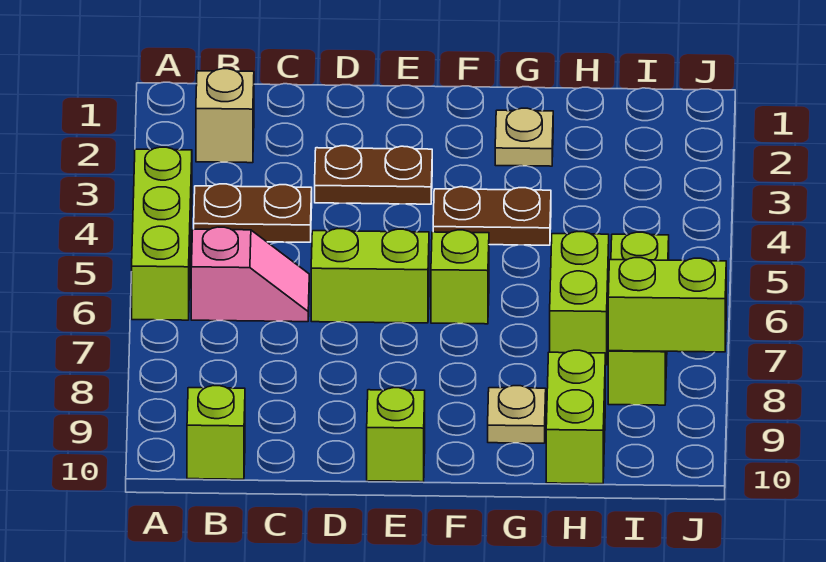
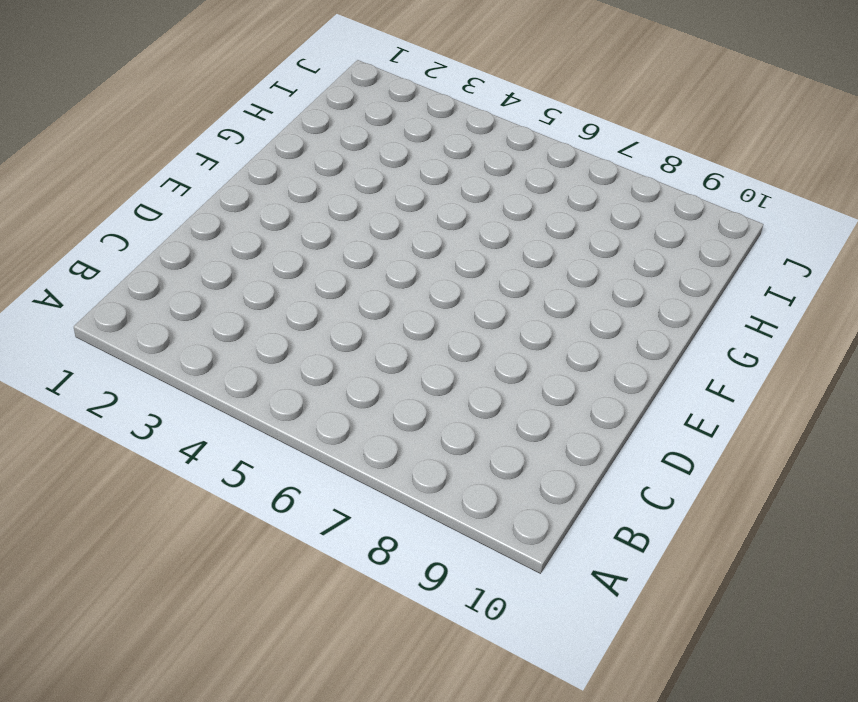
none -> lime brick A4:A6 level 1
none -> tan brick B2 level 1
none -> brown plate B4:C4 level 1

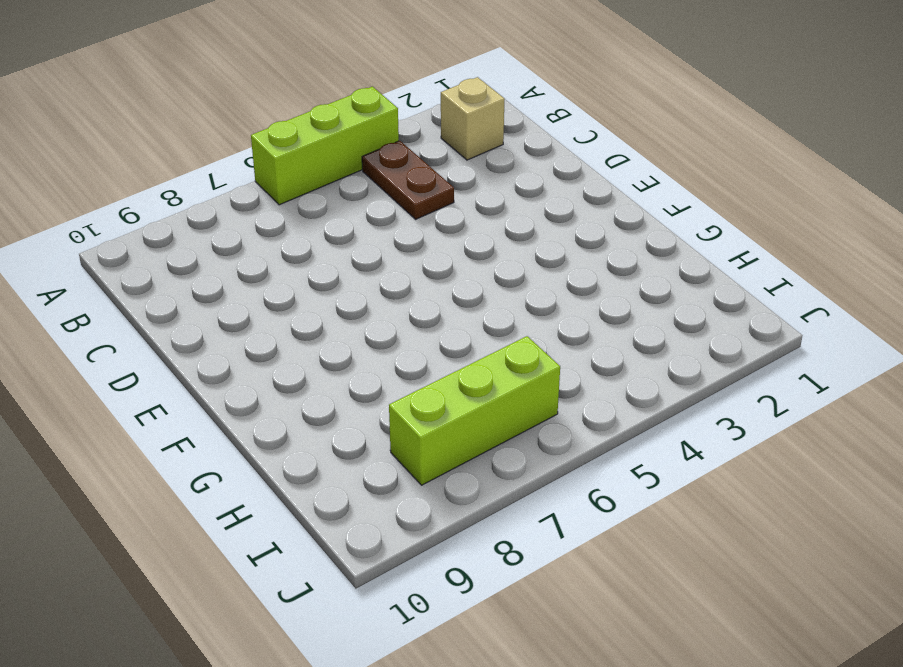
none -> pink slope B6:C6 level 1 top B
none -> lime brick B10 level 1
none -> brown plate D3:E3 level 1

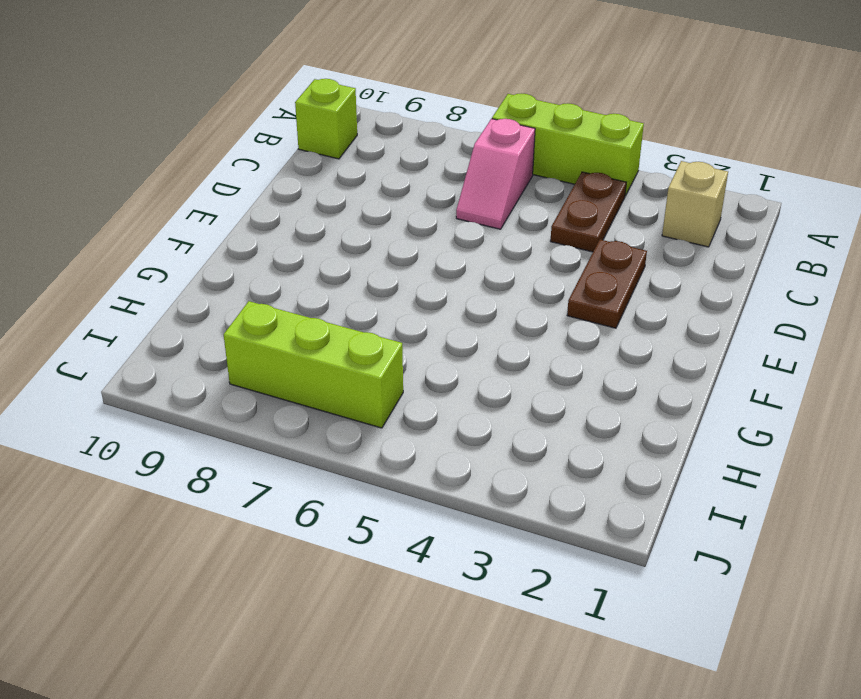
none -> lime brick D6:E6 level 1
none -> lime brick E10 level 1
none -> brown plate F4:G4 level 1

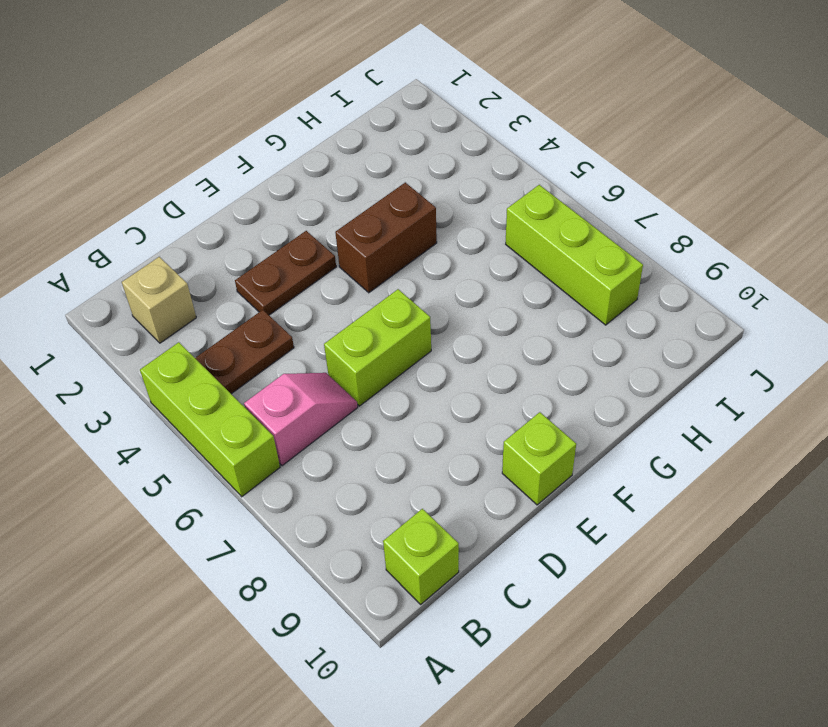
brown brick F4:G4 level 1 -> brown plate F4:G4 level 1
none -> lime brick F6 level 1
none -> tan plate G2 level 1
none -> tan plate G9 level 1

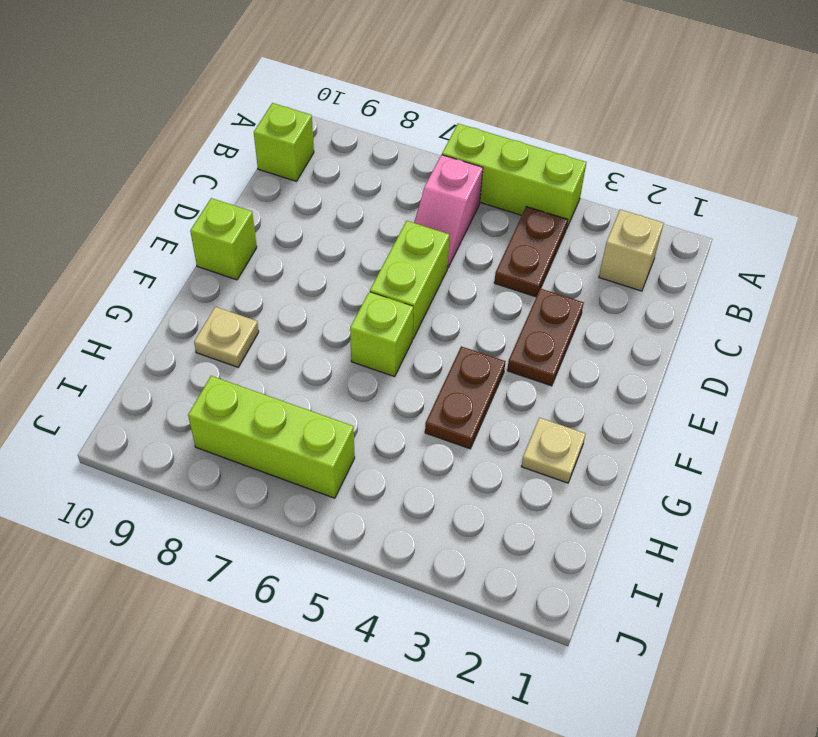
none -> lime brick H6:H7 level 1
none -> lime brick H9:H10 level 1
none -> lime brick I8:J8 level 2

